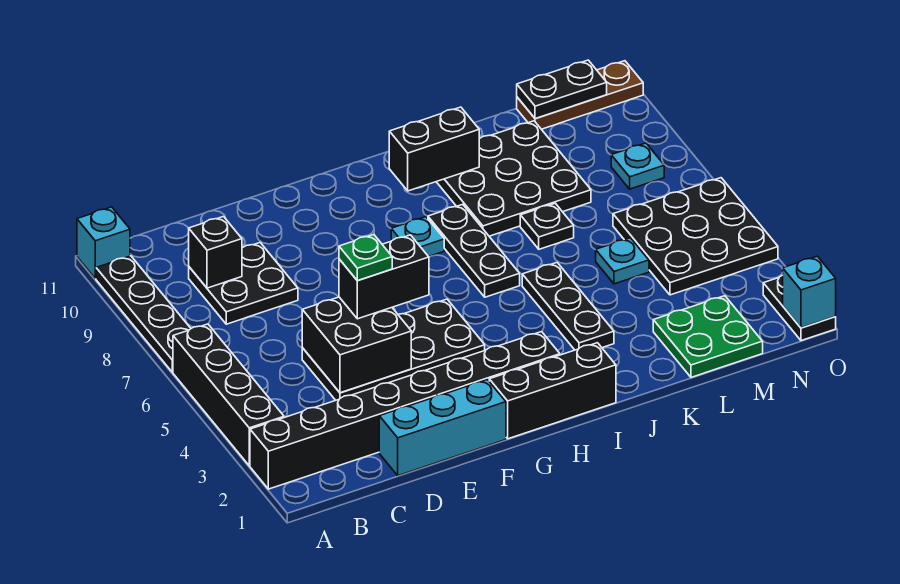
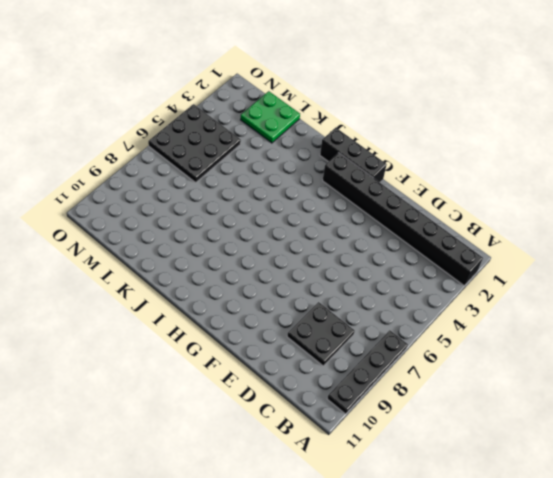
none -> black brick A3:A6 level 1
none -> cyan brick A11 level 1
none -> cyan brick D1:F1 level 1

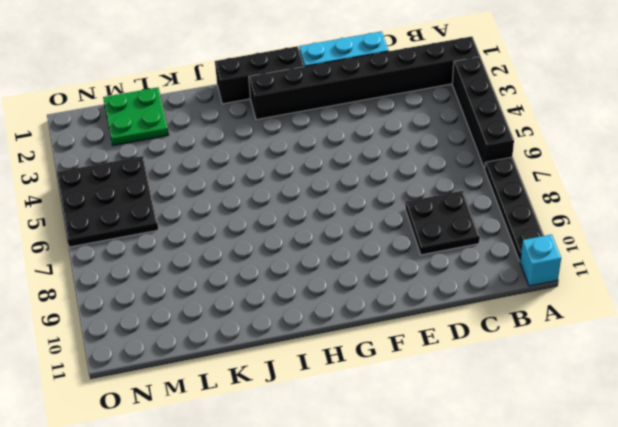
none -> black plate D4:G5 level 1
none -> cyan plate H8 level 1
none -> black plate I6:I8 level 1

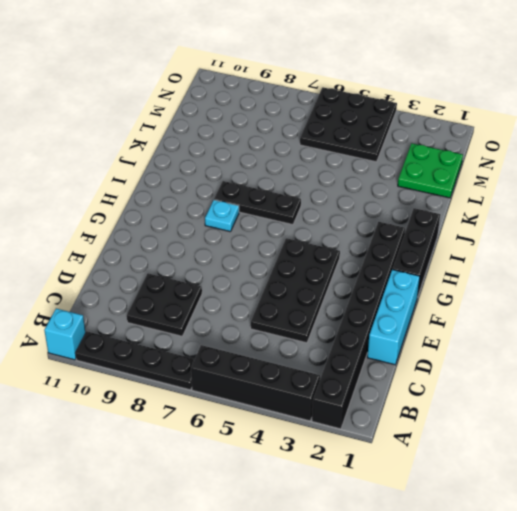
none -> black plate J3:J5 level 1
none -> black plate J8:L10 level 1
none -> black plate K7 level 1

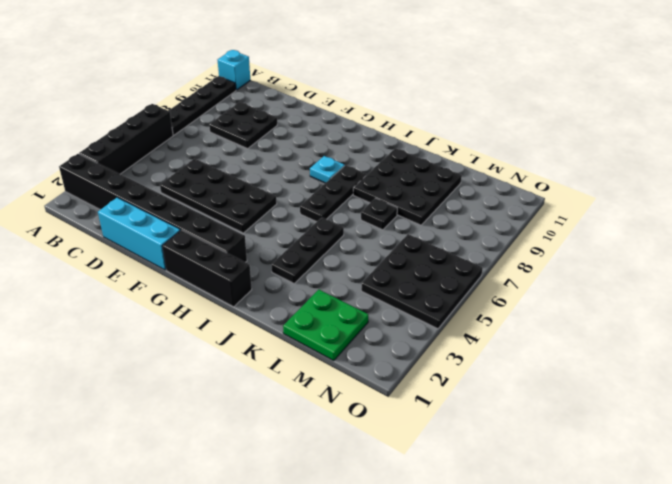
none -> cyan plate L5 level 1
none -> brown plate M11:O11 level 1
none -> cyan plate N8 level 1

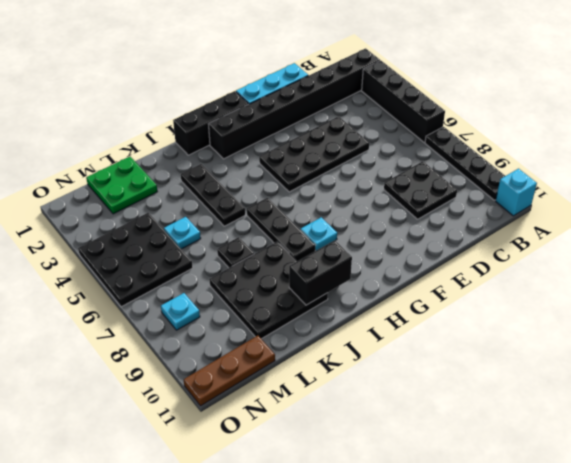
none -> black plate O1:O2 level 1
none -> black brick C9 level 2
none -> black brick D4:E5 level 2

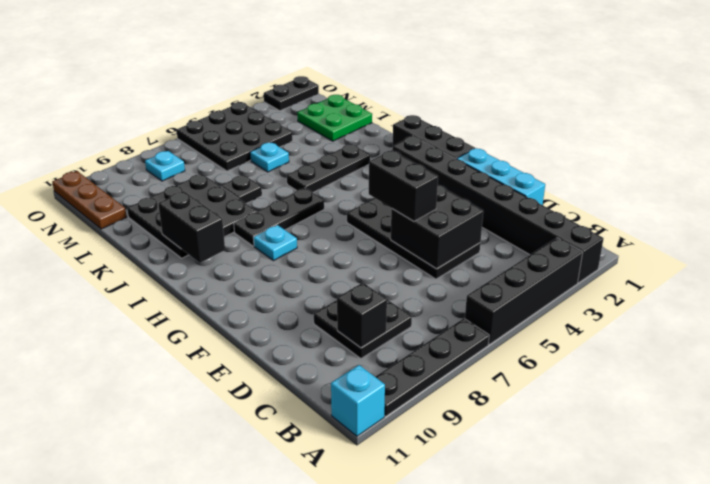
none -> black plate M11:N11 level 2
none -> cyan brick O1 level 2
none -> green plate E5 level 4

